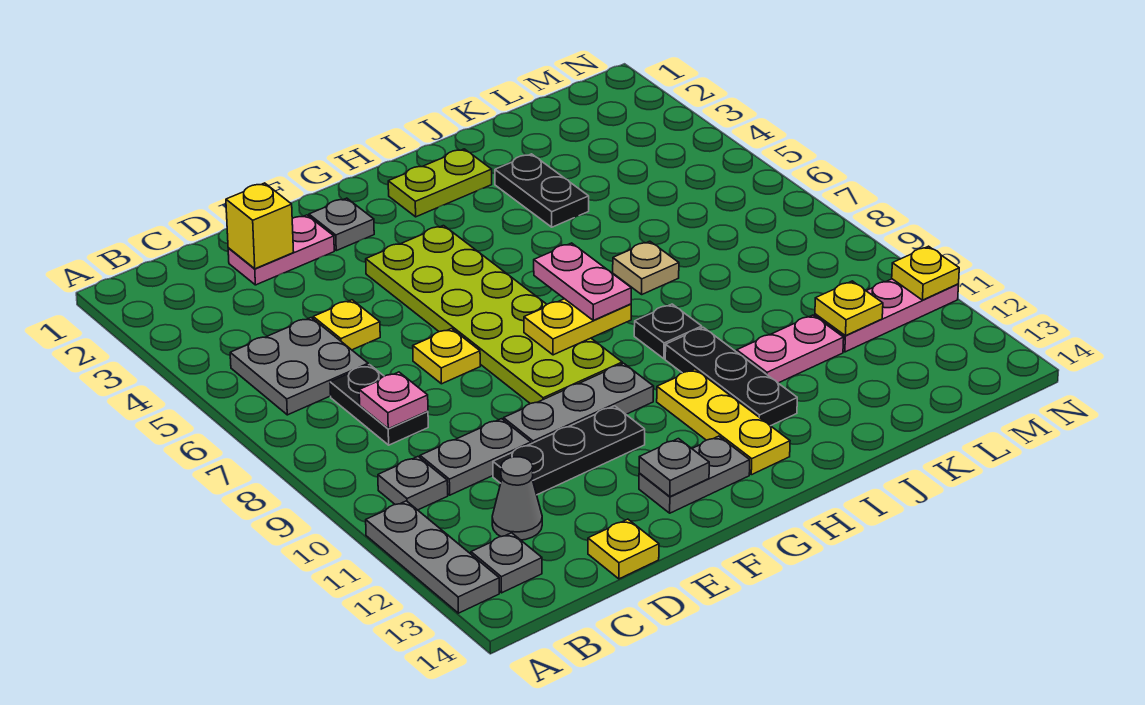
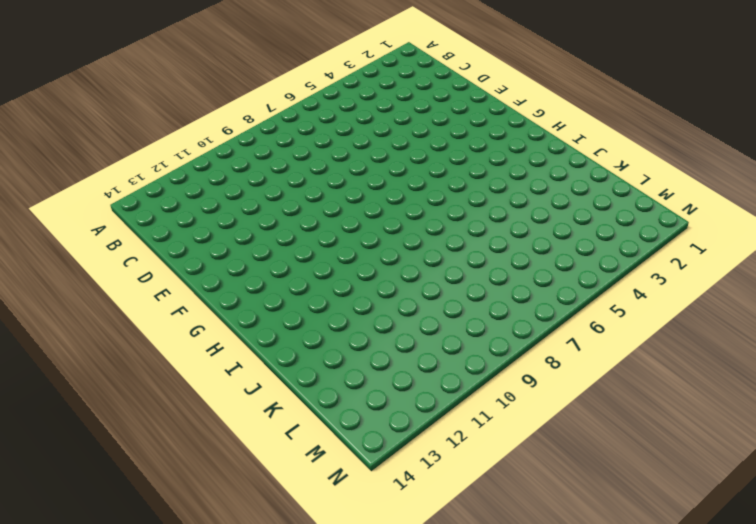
none -> grey plate A11:A13 level 1
none -> grey plate B5:C6 level 1
none -> grey plate B10 level 1
none -> grey plate B13 level 1

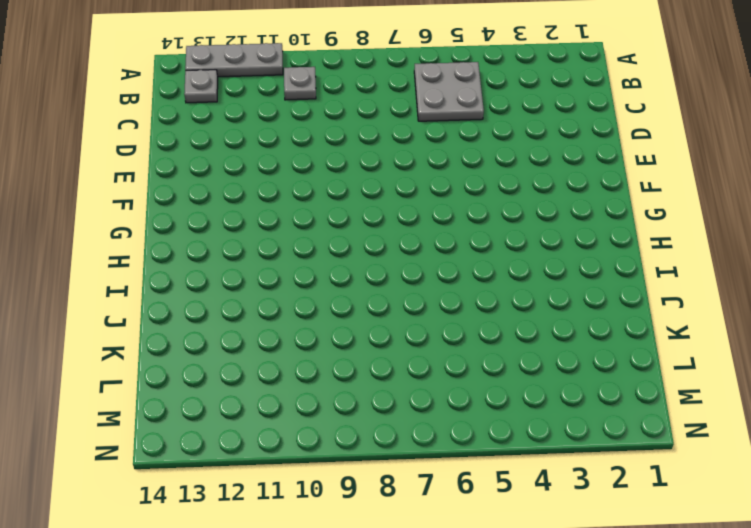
none -> black plate C7:C8 level 1
none -> grey plate C10:D10 level 1
none -> grey cone C12 level 1
none -> pink plate D2:E2 level 1

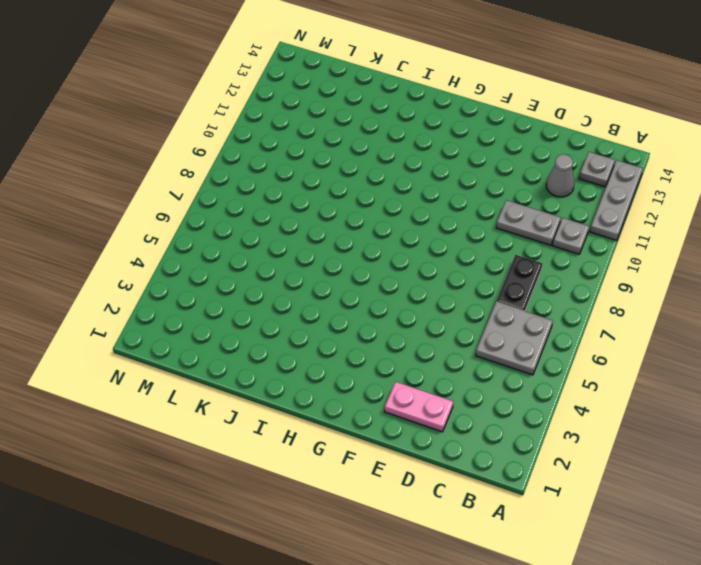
none -> yellow plate D5 level 1
none -> black plate D11:F11 level 1
none -> yellow plate D14 level 1
none -> yellow plate E7 level 1

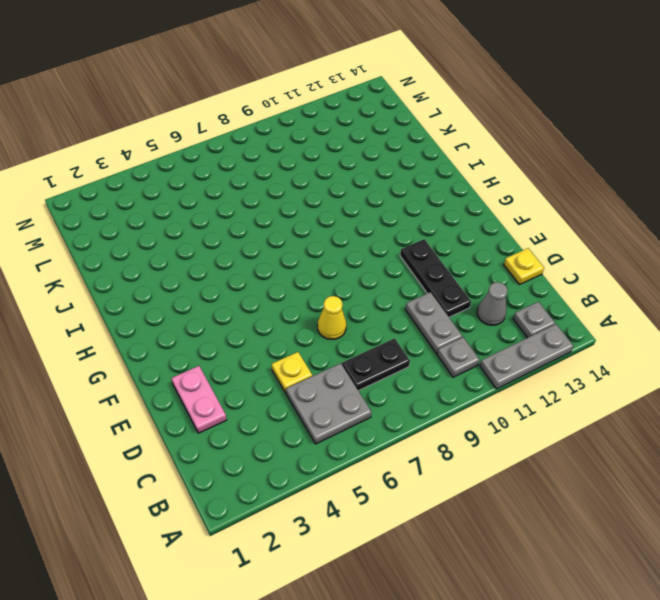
yellow cone E7 level 1 -> yellow plate E7 level 1
none -> grey plate E10:G10 level 1
none -> grey plate F2 level 1
none -> lime plate F4:G9 level 1
none -> grey plate F13:G13 level 1

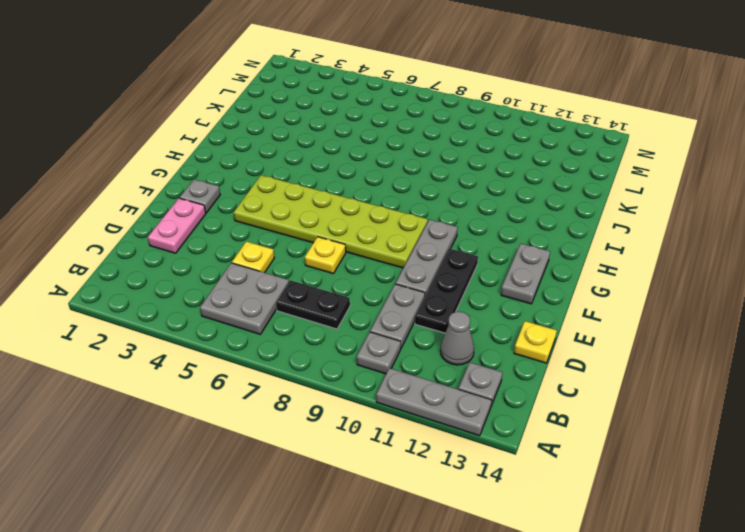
none -> lime plate H2:I2 level 1
none -> yellow plate H11:H13 level 1
none -> black plate I9 level 1
none -> black plate I10:I12 level 1

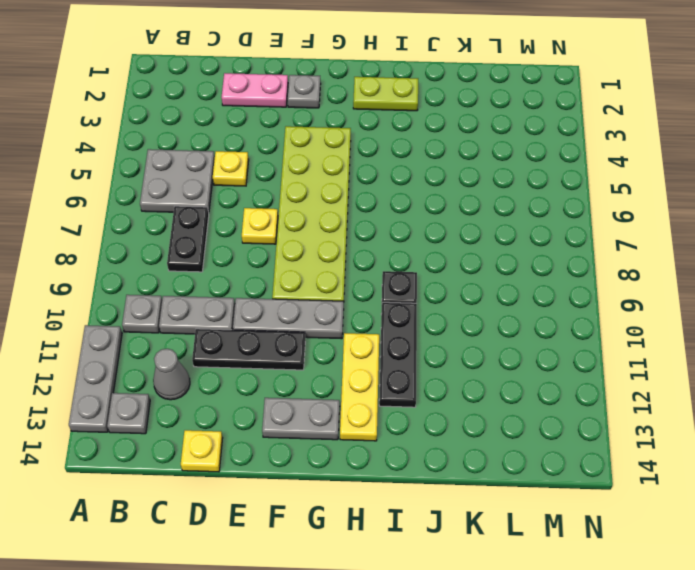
none -> black plate J3:J4 level 1
none -> tan plate J7 level 1
none -> pink plate J11:K11 level 1
none -> pink plate L11:N11 level 1

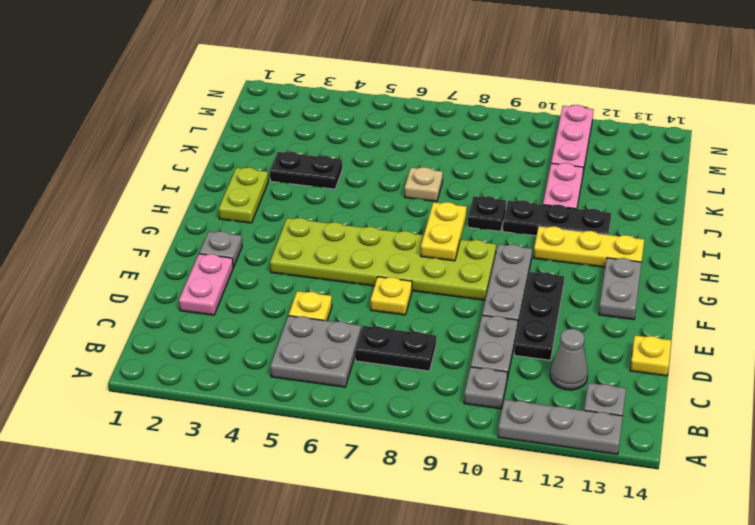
none -> pink plate C8 level 2
none -> yellow brick D2 level 2
none -> grey plate F13 level 2
none -> yellow plate L11 level 2

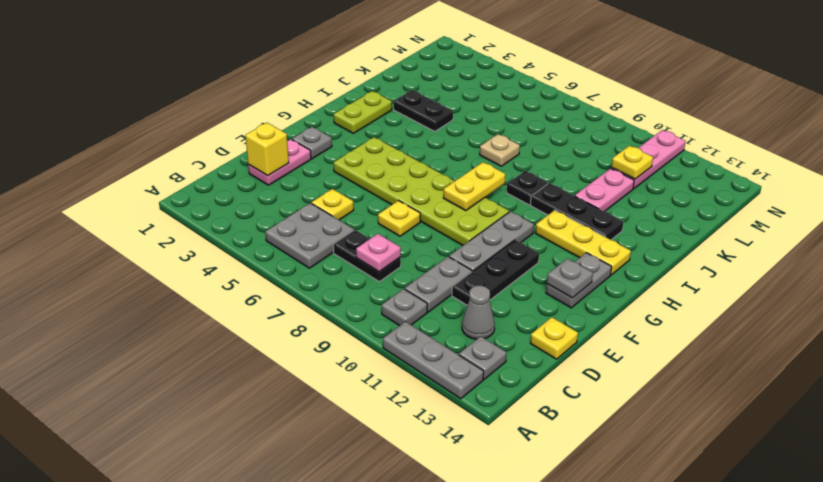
none -> yellow plate N11 level 2
none -> pink plate H7:H8 level 3

